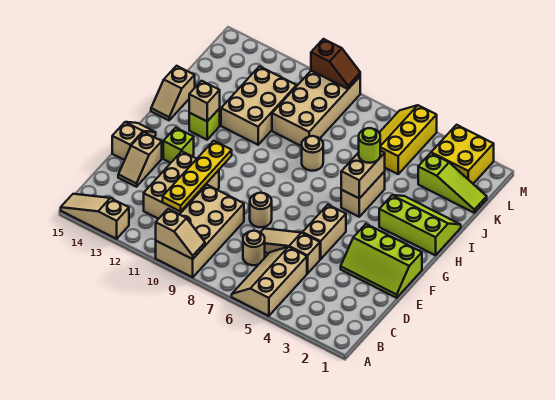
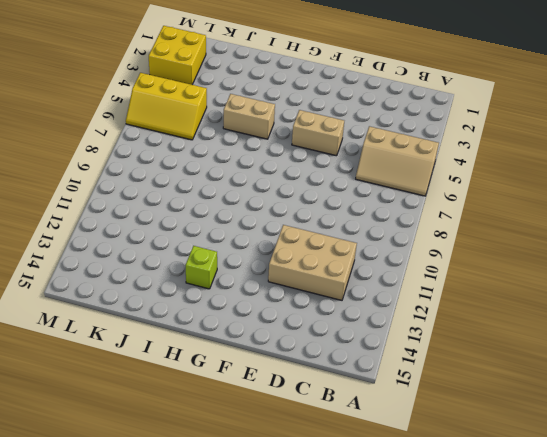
none -> tan brick A9:D10 level 1
none -> tan slope A13:A15 level 1 top 13
none -> tan round brick C7 level 1

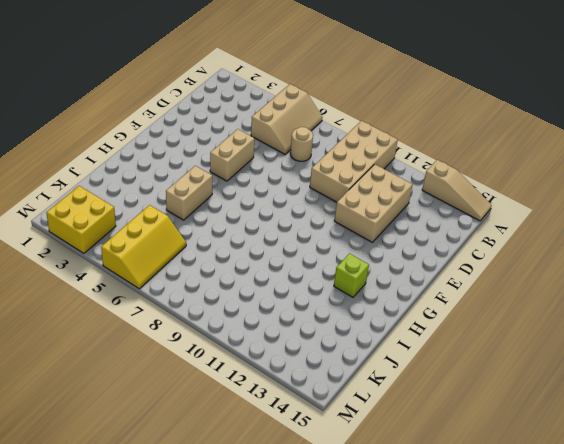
none -> tan slope D5:D7 level 1 top 5
none -> tan slope D14:E14 level 1 top E
none -> lime slope E1:F3 level 1 top F

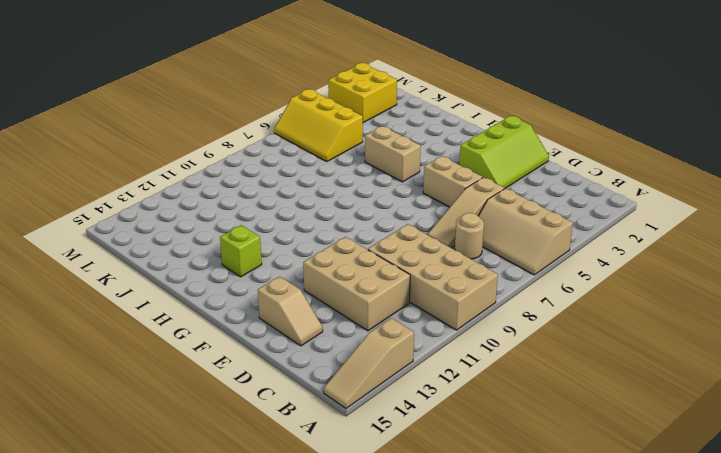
none -> tan round brick E8 level 1
none -> tan slope E15:F15 level 1 top E
none -> lime brick F13 level 1

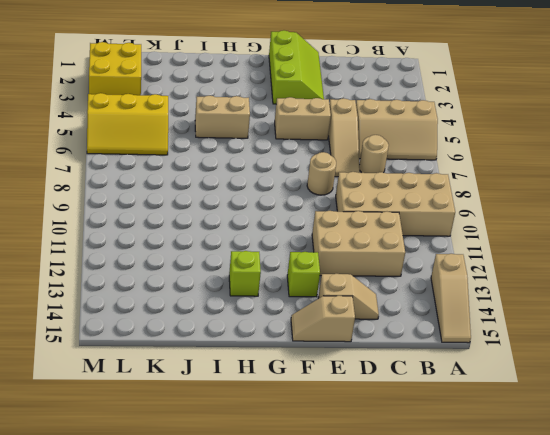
none -> lime slope H1:I3 level 1 top H
none -> tan slope H15:I15 level 1 top I
none -> tan round brick I8 level 1

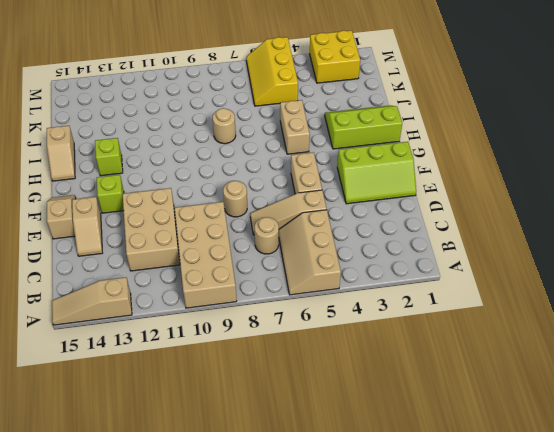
none -> tan brick I11:K12 level 1
none -> tan brick J9:M10 level 1
none -> lime slope K1:K3 level 1 top 3

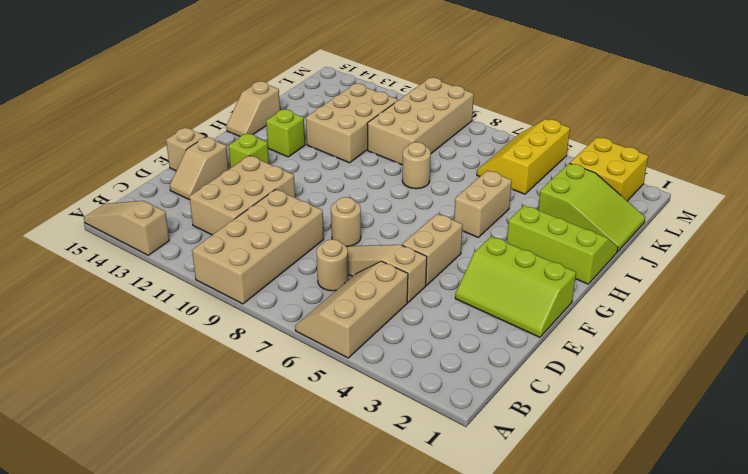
lime slope J1:K3 level 1 top 3 -> lime slope K1:K3 level 1 top 3
none -> tan slope A9:A10 level 2 top 10
none -> yellow plate C11:F11 level 2
none -> tan brick H5:I5 level 2

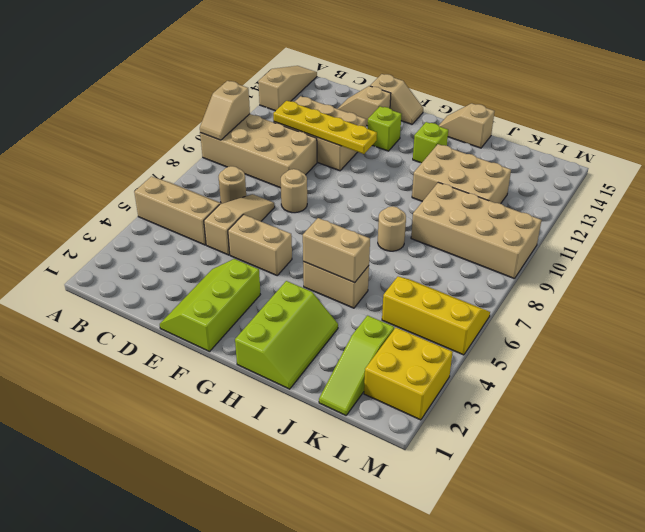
none -> tan brick H13 level 2
none -> brown slope M9:M10 level 2 top 10
none -> lime round brick I5 level 3

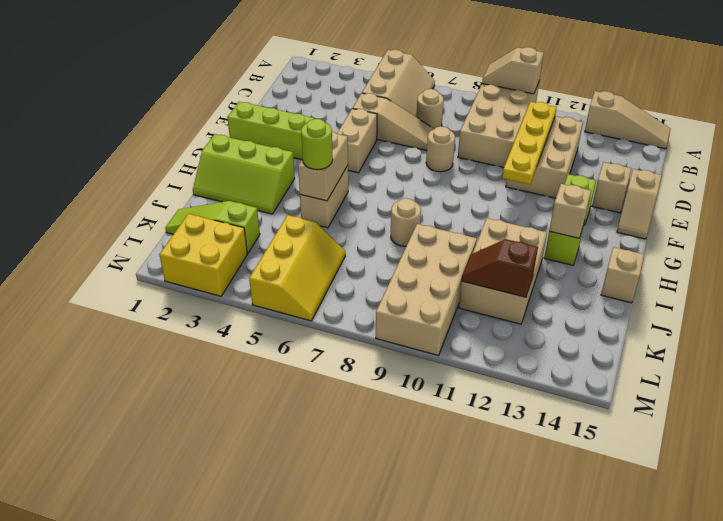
brown slope K11:K12 level 2 top 12 -> brown slope M9:M10 level 2 top 10

